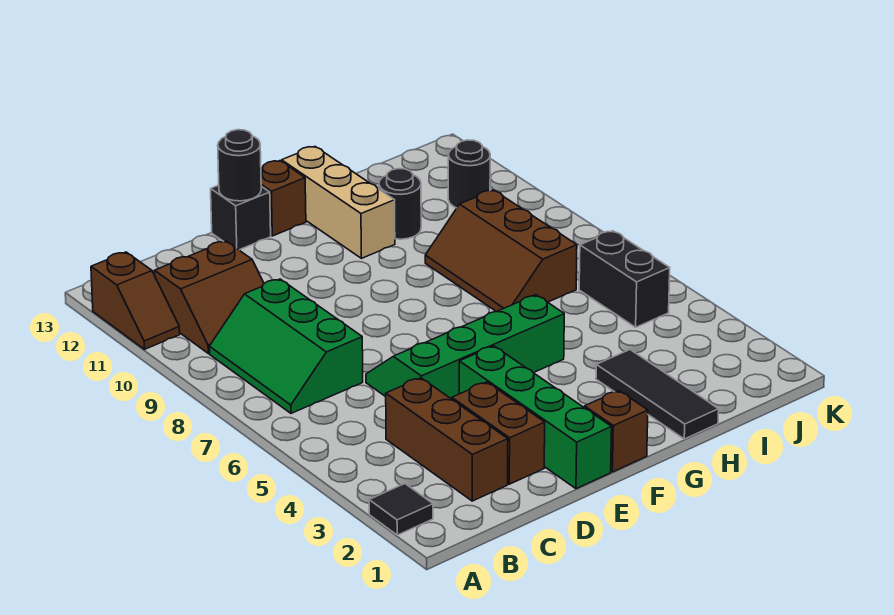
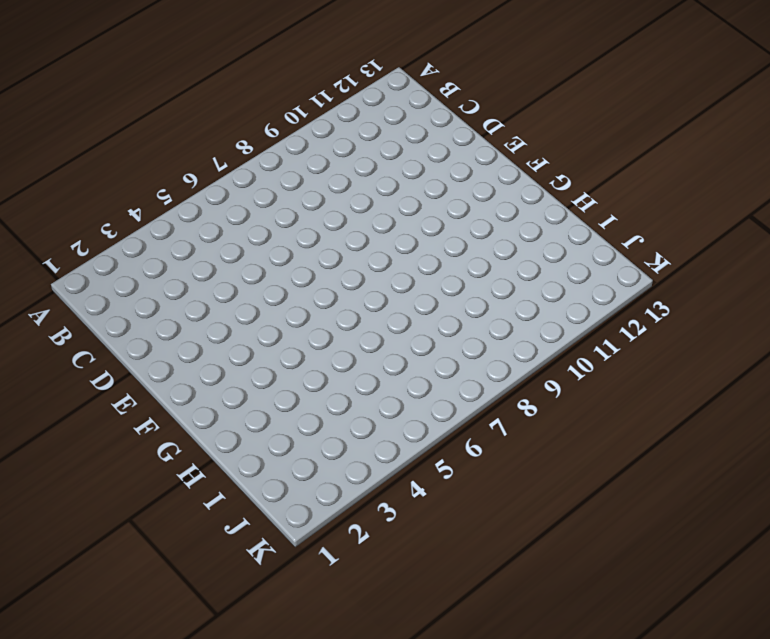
none -> black tile A2 level 1
none -> brown slope A11:A12 level 1 top 12
none -> green slope B7:C9 level 1 top C

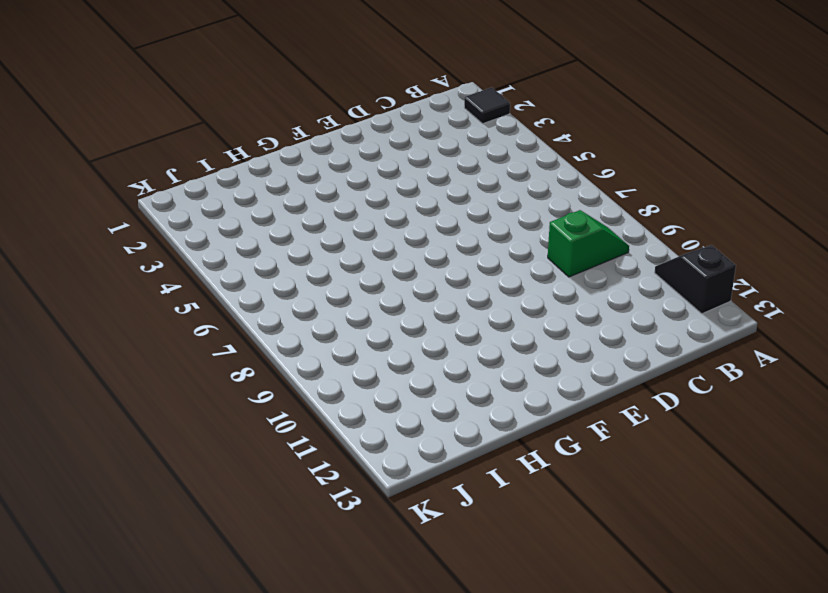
black slope A11:A12 level 1 top 12 -> brown slope A11:A12 level 1 top 12
green slope B9:C9 level 1 top C -> green slope B7:C9 level 1 top C
none -> brown slope B10:C11 level 1 top 11
none -> brown brick C2:C4 level 1
none -> brown brick D2:D3 level 1

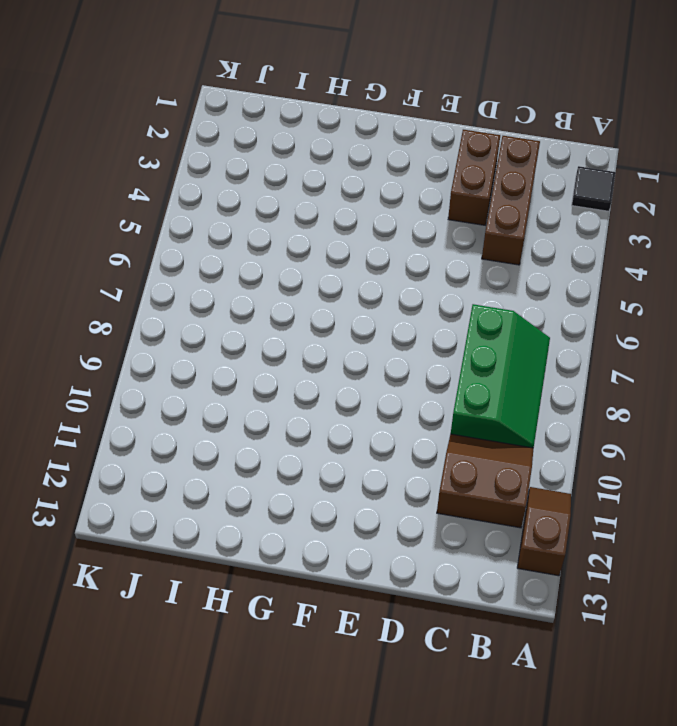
none -> green slope D5:G6 level 1 top 5
none -> green brick E1:E4 level 1
none -> black brick E13 level 1

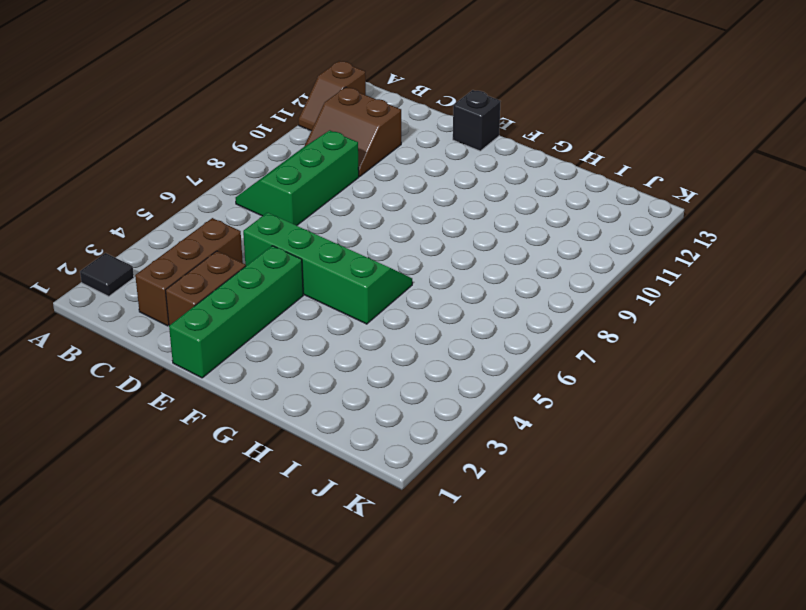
none -> brown brick F1 level 1
none -> brown brick F13 level 1
none -> tan brick G11:G13 level 1

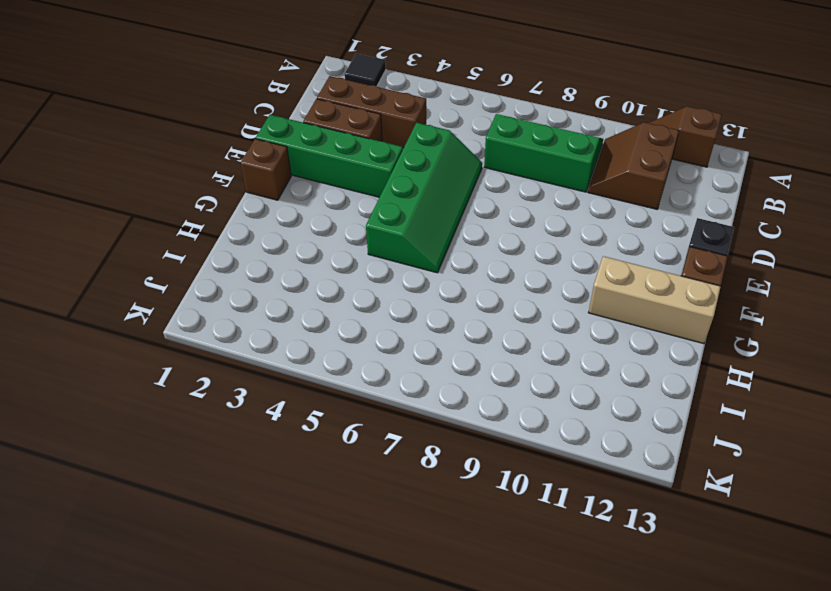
none -> black tile H1:H3 level 1
none -> brown slope H7:I9 level 1 top I
none -> black round brick H11 level 1

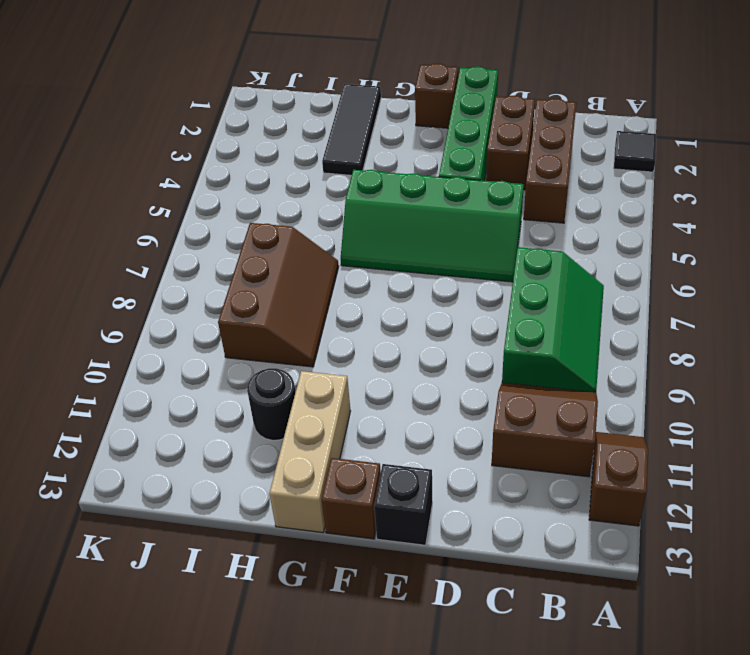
none -> black brick J5:J6 level 1
none -> black round brick J11 level 1
none -> black round brick E13 level 2

